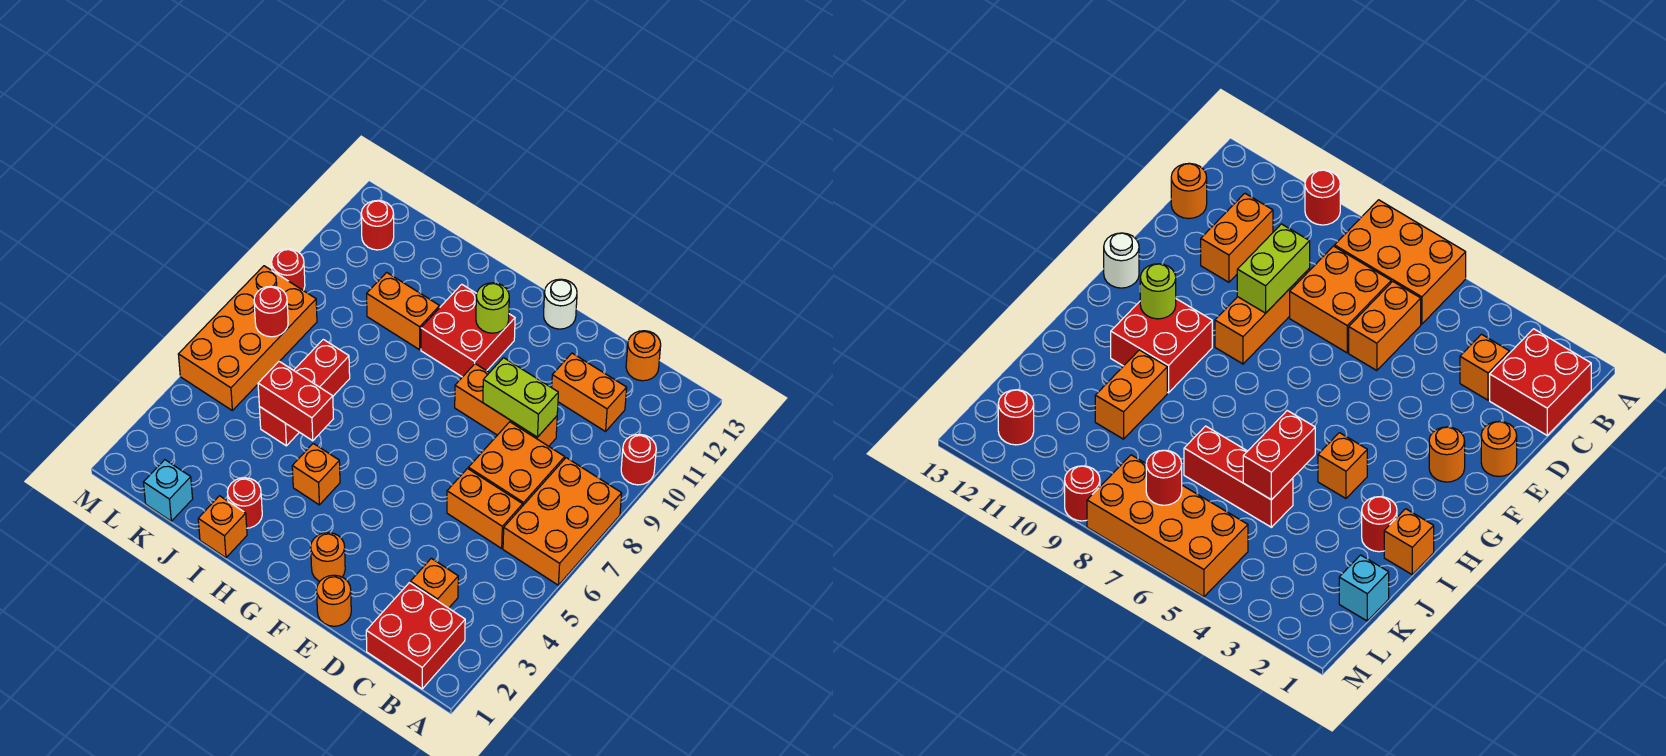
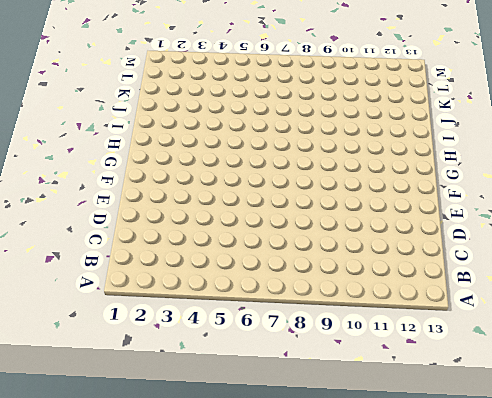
none -> orange brick A6:B8 level 1
none -> red round brick A10 level 1
none -> red brick B1:C2 level 1

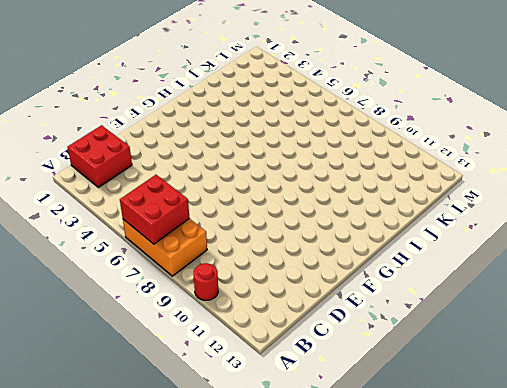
red brick A6:B7 level 2 -> red brick G10:H11 level 1
none -> orange brick C3 level 1
none -> orange brick C6:D6 level 1
none -> orange brick C7:D8 level 1

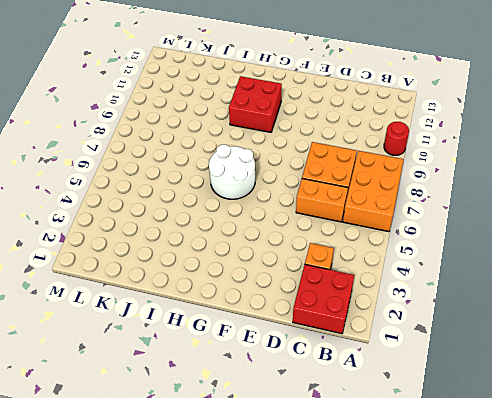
white round brick G6:H7 level 1 -> none
none -> orange brick C11:D11 level 1
none -> orange round brick C13 level 1
none -> orange brick D9:F9 level 1

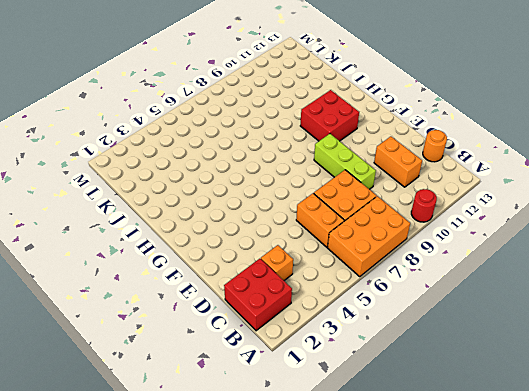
lime brick D9:F9 level 1 -> orange brick D9:F9 level 1
none -> orange round brick E1 level 1
none -> orange round brick F2 level 1
none -> white round brick F13 level 1

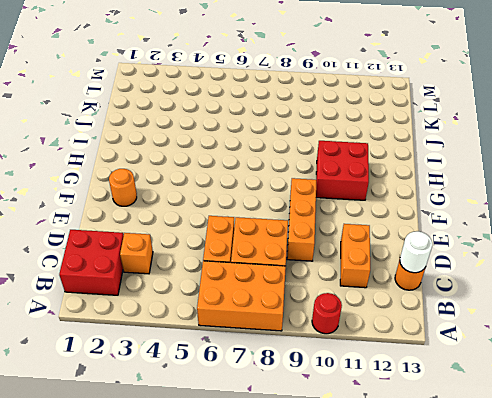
white round brick C13 level 2 -> white round brick F13 level 1
none -> orange round brick E1 level 1
none -> orange brick H4 level 1
none -> orange brick I1 level 1

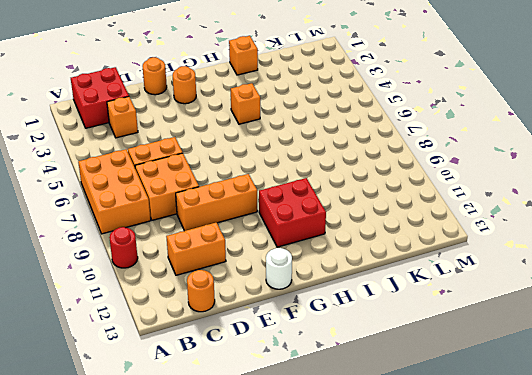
none -> red round brick I2 level 1
none -> orange brick I10:J10 level 1
none -> red brick J5:J7 level 1

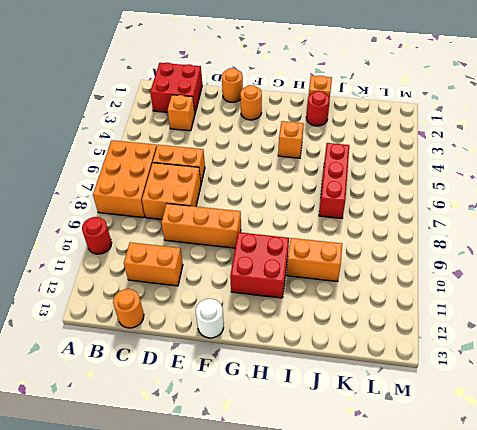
none -> cyan brick K1 level 1
none -> orange brick L5:M8 level 1
none -> red round brick L12 level 1

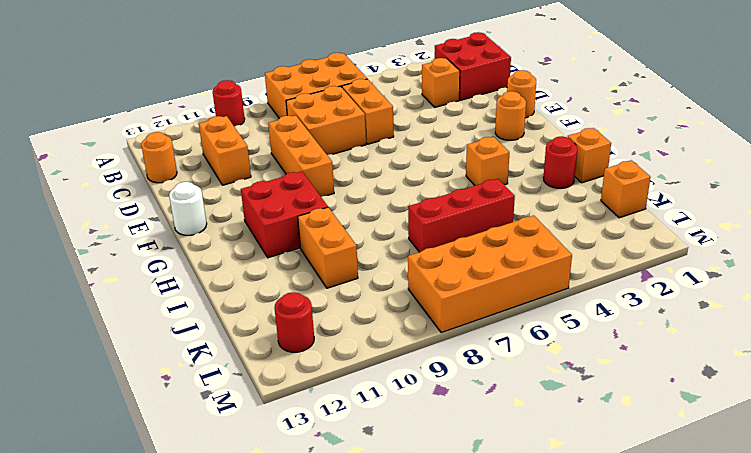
orange brick K1 level 1 -> cyan brick K1 level 1
none -> red round brick M9 level 1
none -> lime brick D9:E9 level 2
none -> lime round brick G11 level 2

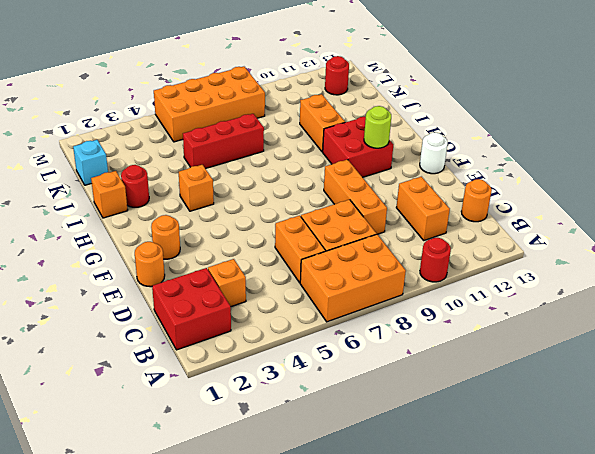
none -> red round brick M9 level 1
none -> lime brick D9:E9 level 2
none -> red brick I5:J5 level 2

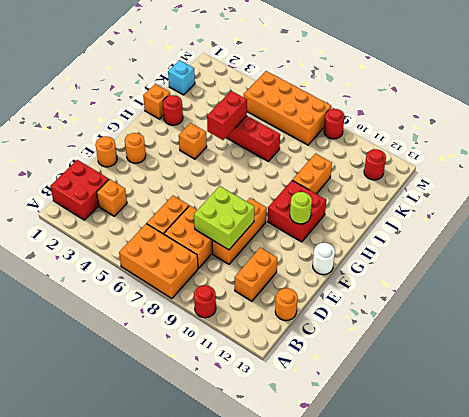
lime brick D8:E9 level 2 -> lime brick D9:E9 level 2
none -> red round brick L7 level 2

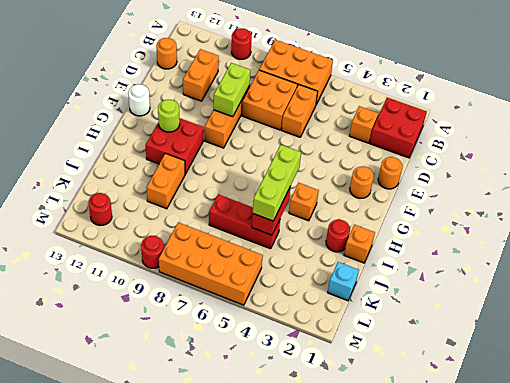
lime brick H5:J5 level 3 -> none
none -> red round brick L7 level 2

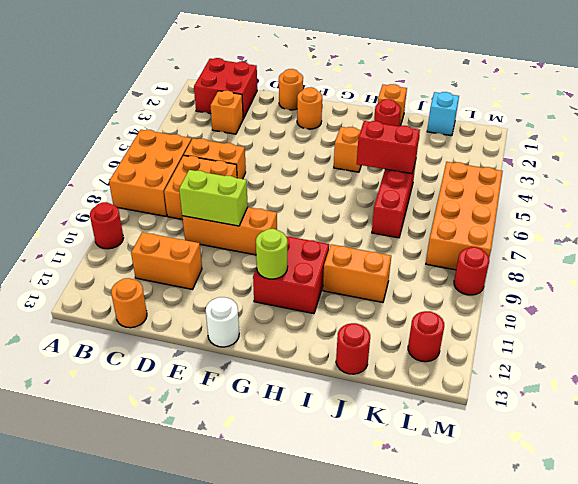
red round brick J13 level 1 -> red round brick L7 level 2

